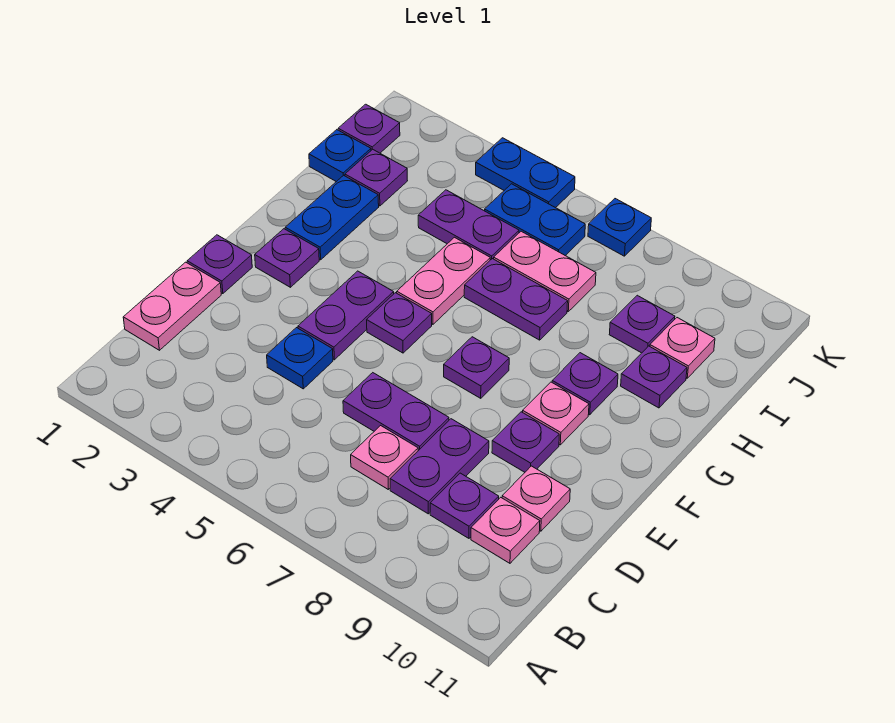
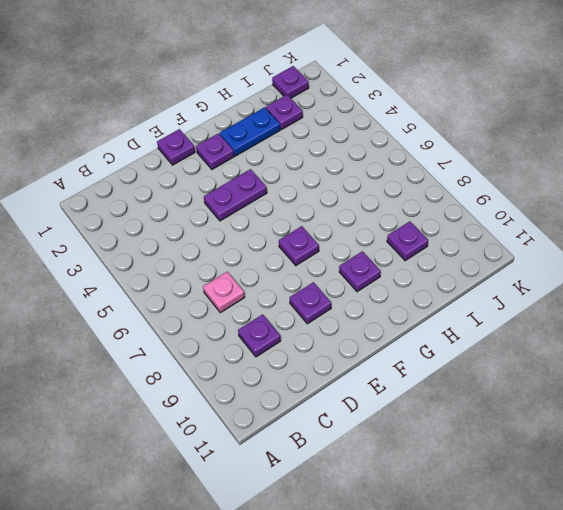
none -> pink plate C1:D1 level 1
none -> purple plate C8:D8 level 1
none -> pink plate C10 level 1
none -> blue plate D4 level 1

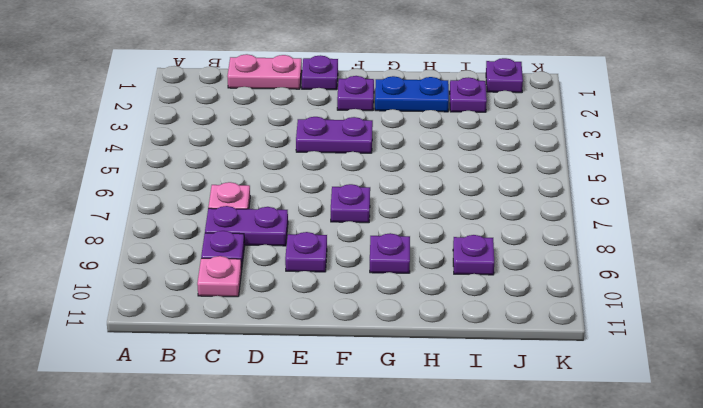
none -> blue plate D4 level 1
none -> purple plate D6:D7 level 1
none -> pink plate D10 level 1
none -> purple plate F5 level 1

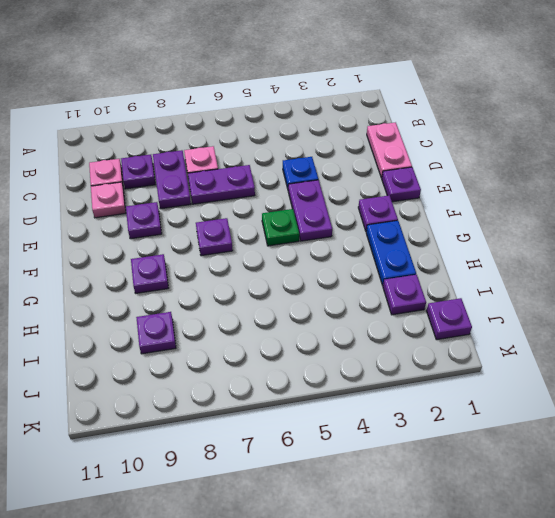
green plate F5 level 1 -> purple plate F5 level 1
none -> pink plate F9 level 1
none -> pink plate G5:H5 level 1
none -> purple plate H6:H7 level 1
none -> purple plate H10 level 1

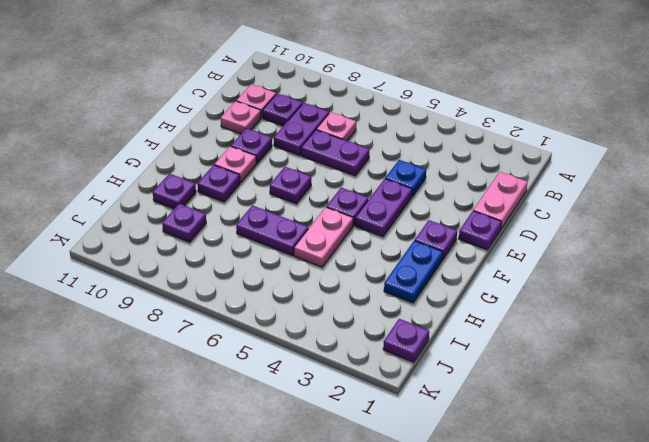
none -> blue plate I1 level 1
none -> purple plate I2 level 1
none -> purple plate I4:I5 level 1
none -> pink plate I6:I7 level 1

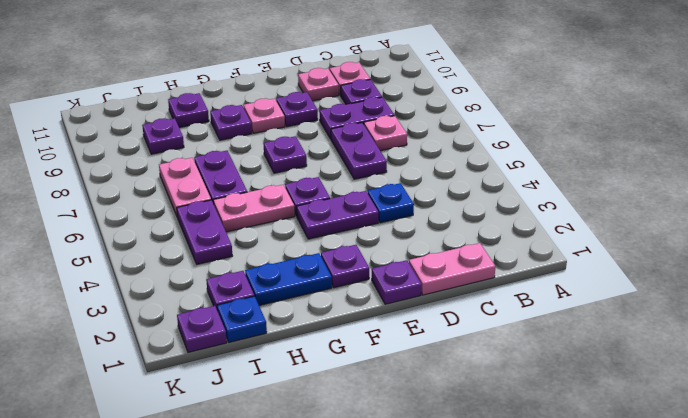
none -> pink plate I10 level 1
none -> blue plate J5:J6 level 1
none -> blue plate K4:K5 level 1
none -> blue plate K7 level 1

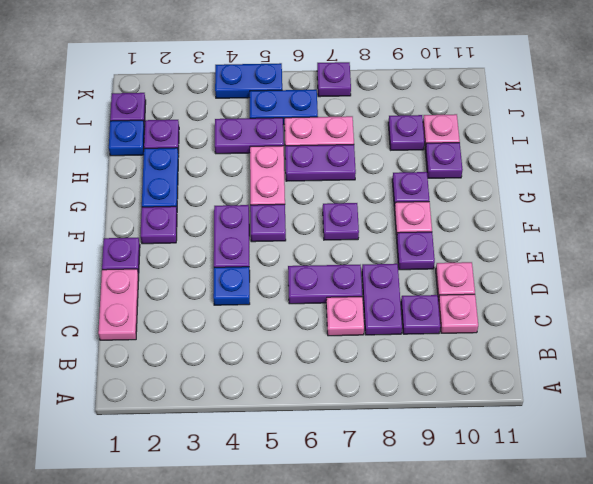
purple plate K7 level 1 -> blue plate K7 level 1

